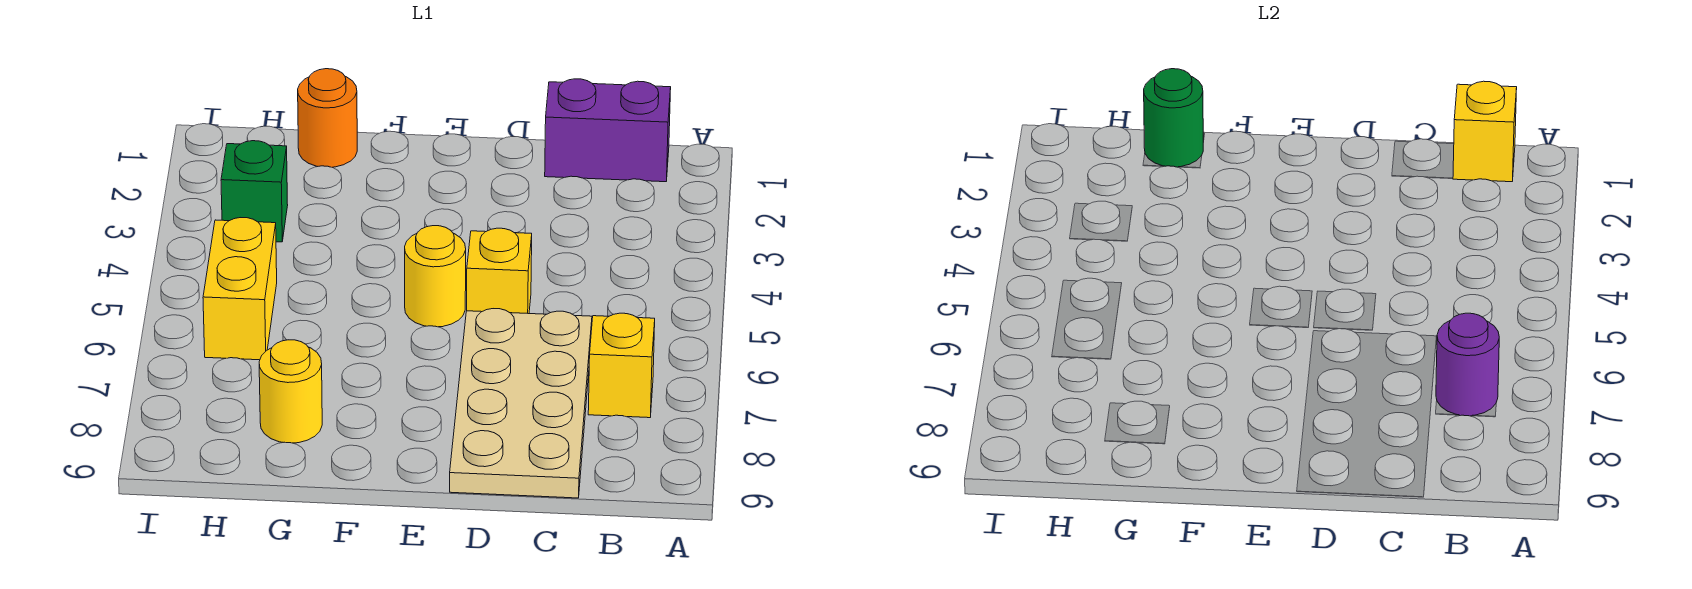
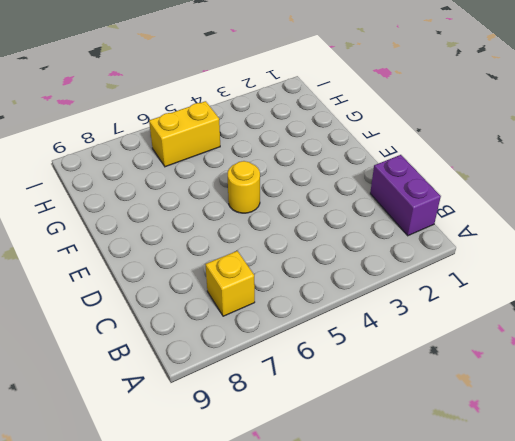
none -> tan plate C6:D9 level 1
none -> yellow brick D5 level 1
none -> orange round brick G1 level 1

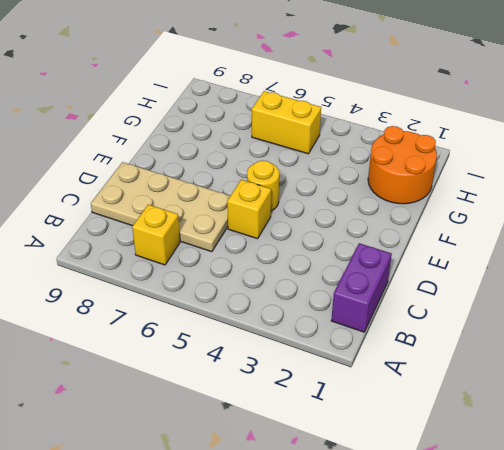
orange round brick G1:H2 level 1 -> orange round brick G1 level 1
none -> yellow round brick G8 level 1
none -> green brick H3 level 1
none -> yellow brick B1 level 2

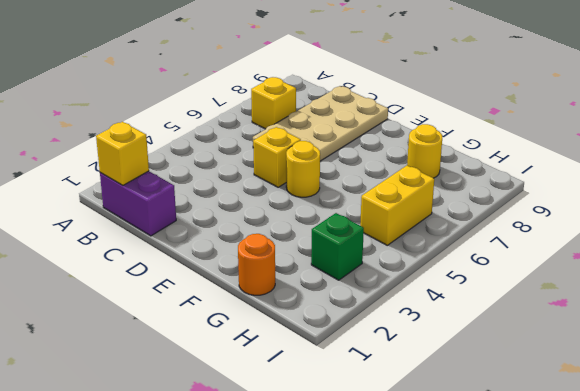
none -> purple round brick B7 level 2
none -> green round brick G1 level 2

